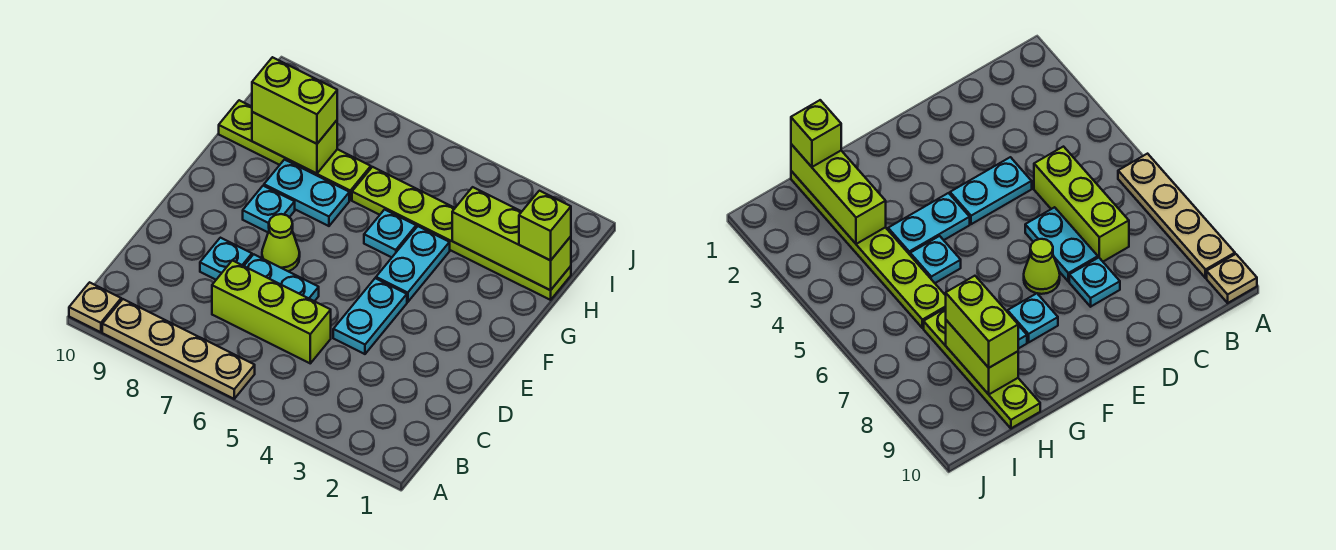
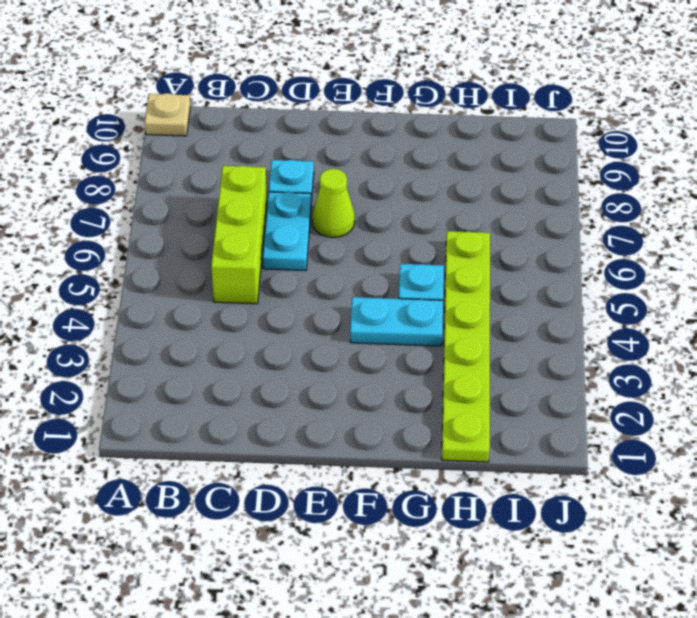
none -> tan plate A6:A9 level 1
none -> cyan plate D4:E4 level 1
none -> cyan plate F8 level 1

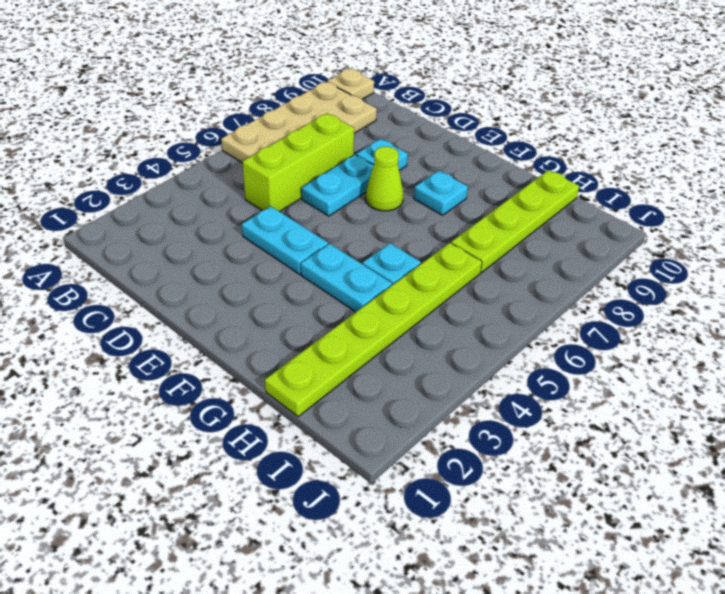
tan plate A6:B9 level 1 -> tan plate A6:A9 level 1
none -> cyan plate G7:G8 level 1
none -> lime brick H1:H3 level 2
none -> lime brick H8:H9 level 2

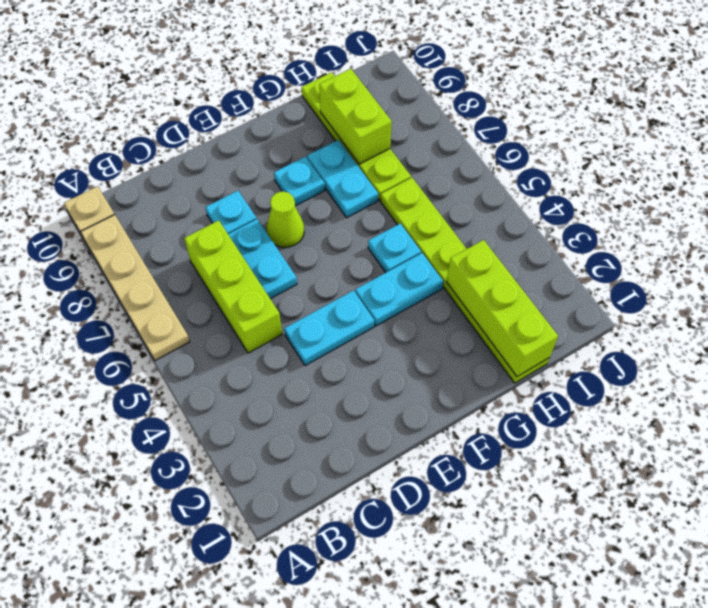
none -> lime brick H1 level 3
none -> lime brick H8:H9 level 3

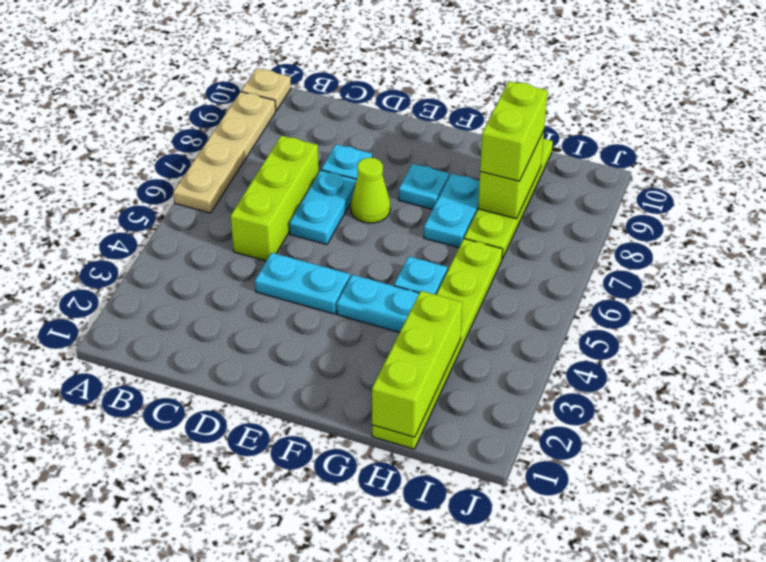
none -> lime brick H1 level 3

